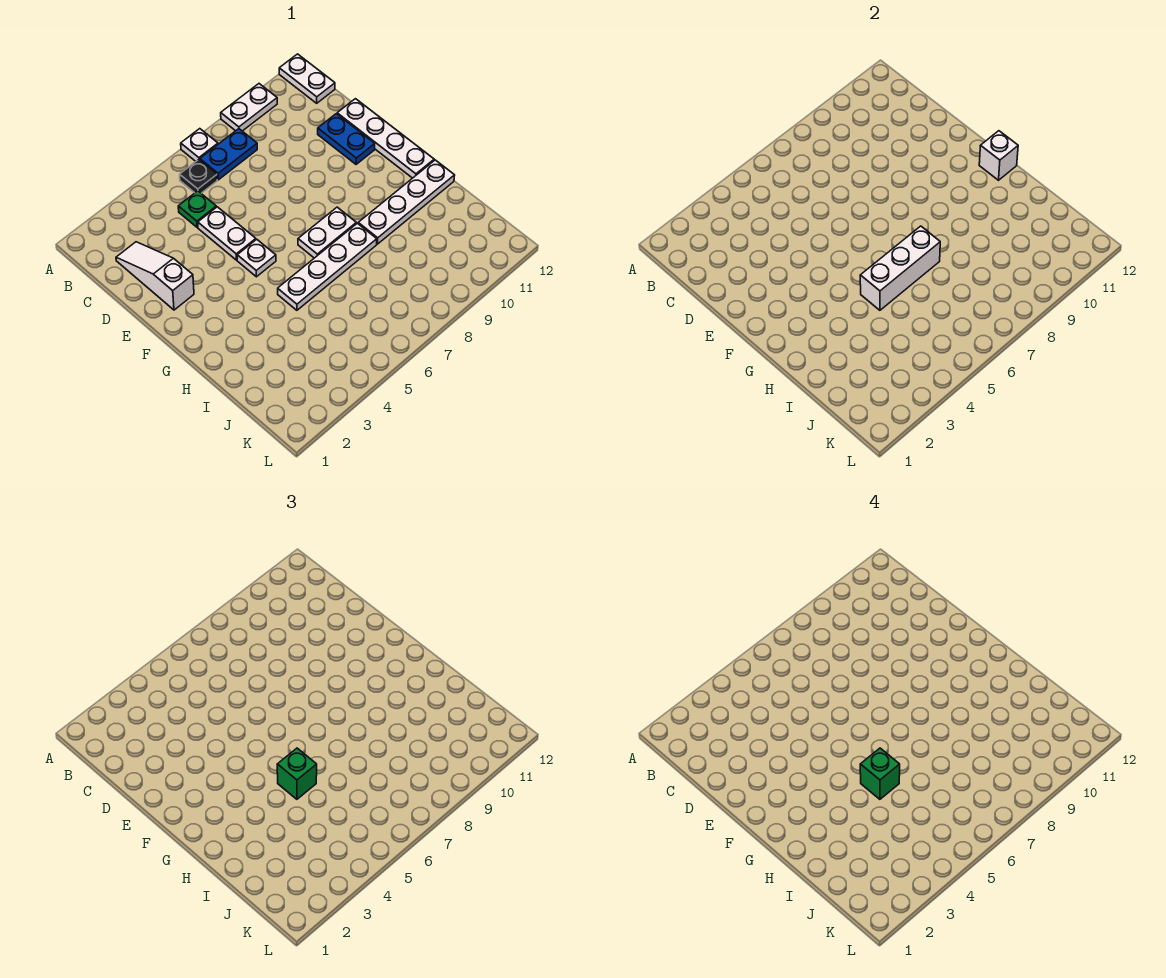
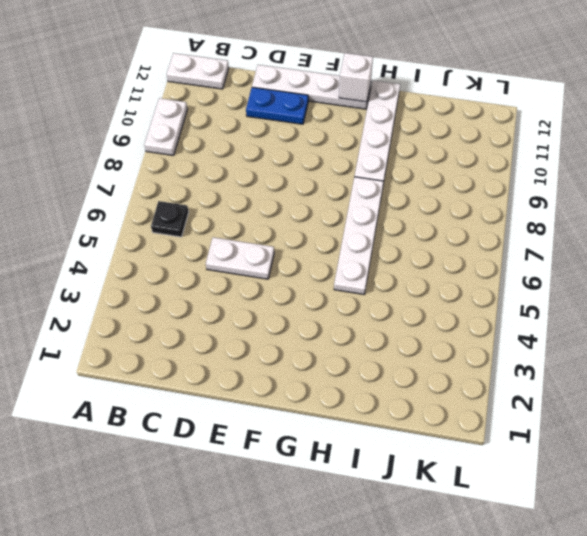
none -> white plate A7 level 1
none -> blue plate B7:B8 level 1
none -> white slope C2:E2 level 1 top E

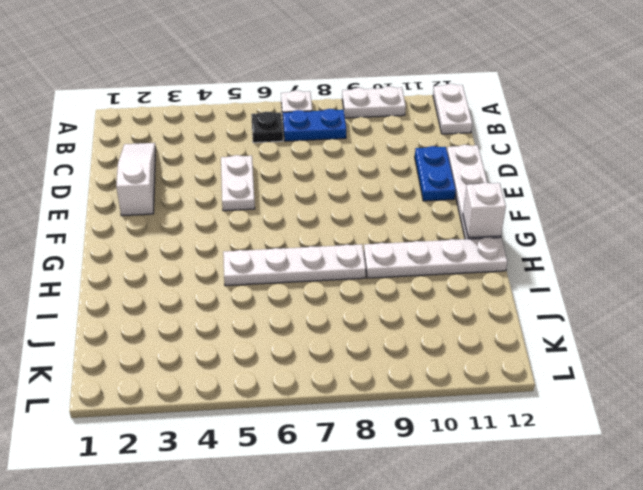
none -> green plate C5 level 1
none -> white plate F5 level 1
none -> white plate G7:G8 level 1

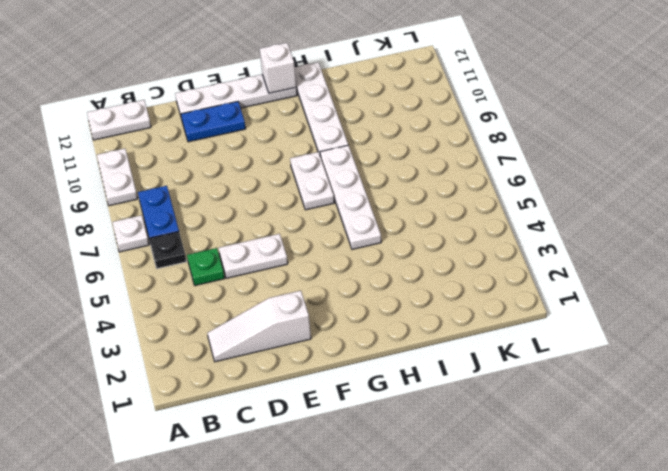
none -> white plate F5 level 1
none -> white brick H5:H7 level 2
none -> green brick H5 level 3

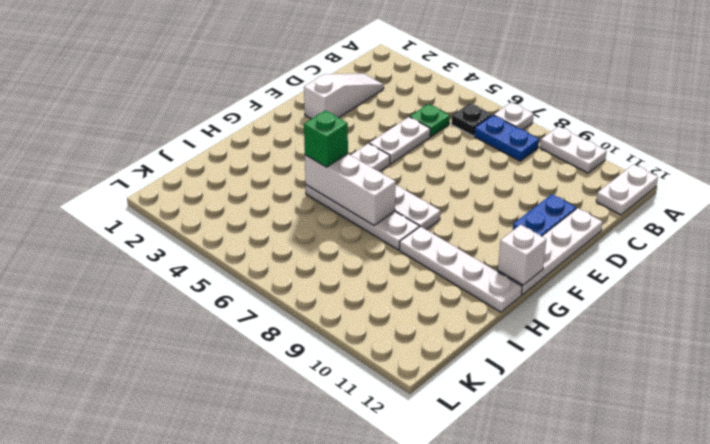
none -> green brick H5 level 4

